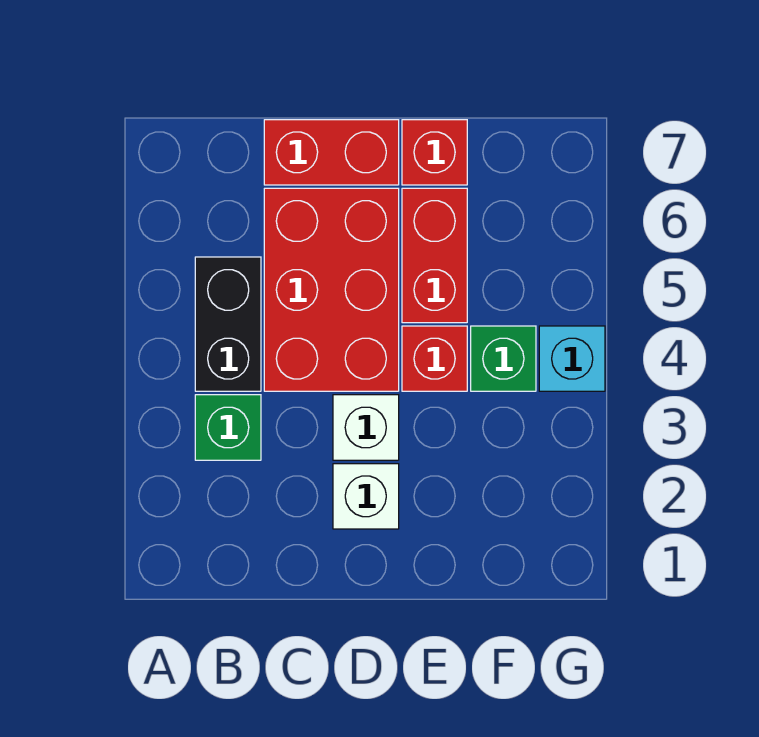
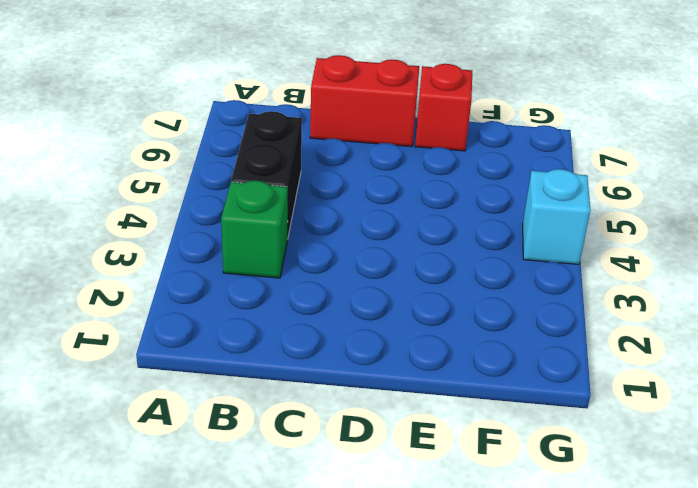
none -> red brick C4:D6 level 1
none -> white brick D2 level 1

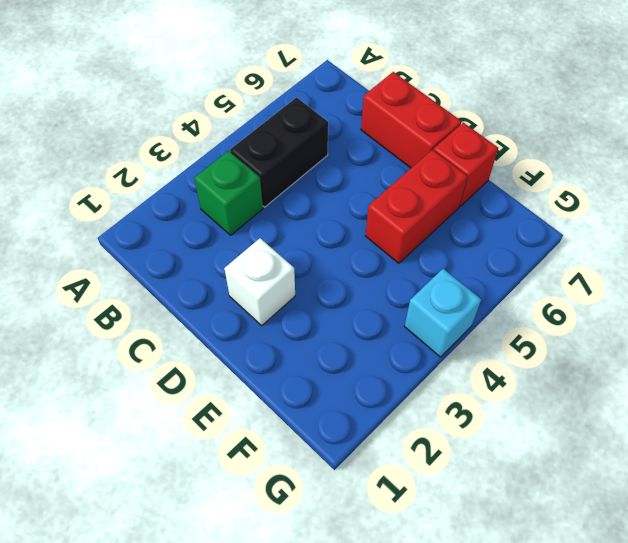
none -> red brick C4:D6 level 1
none -> white brick D3 level 1

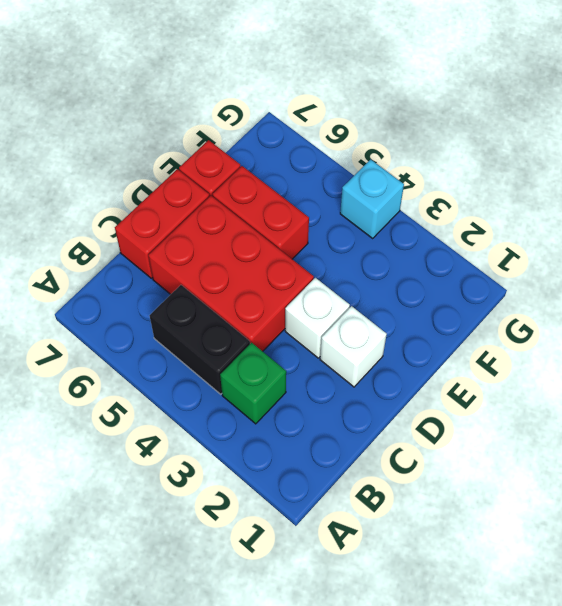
none -> red brick E4 level 1
none -> green brick F4 level 1

